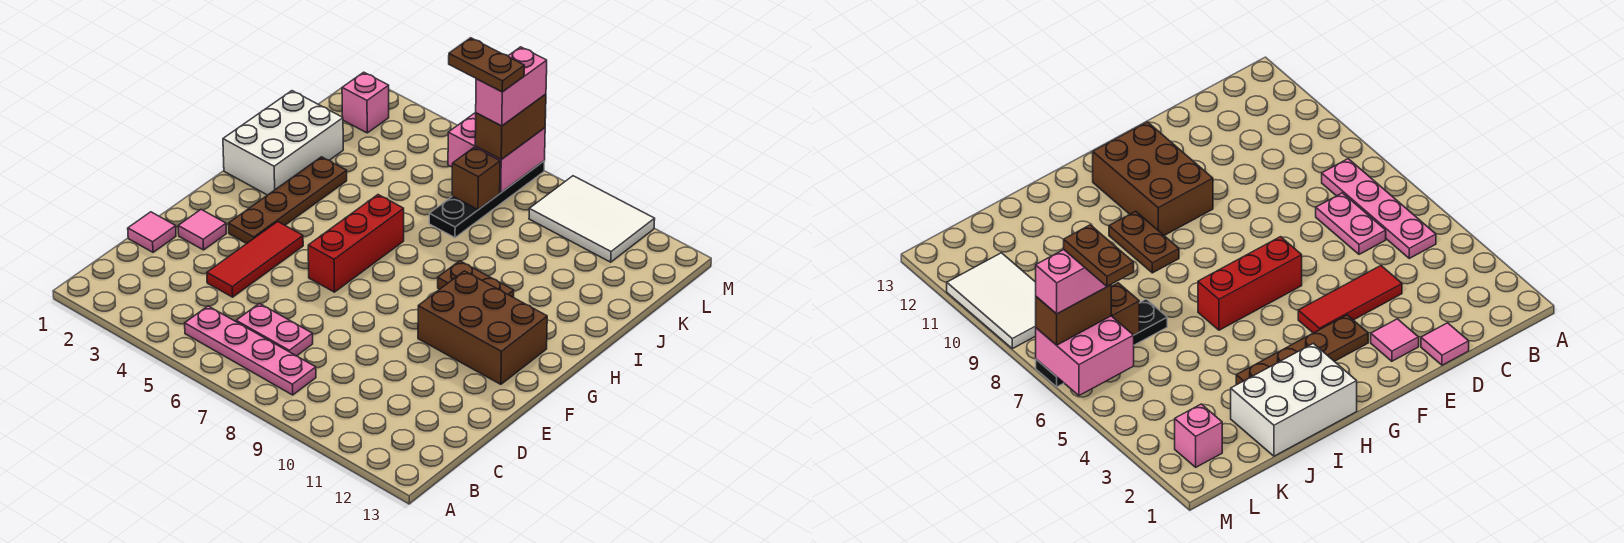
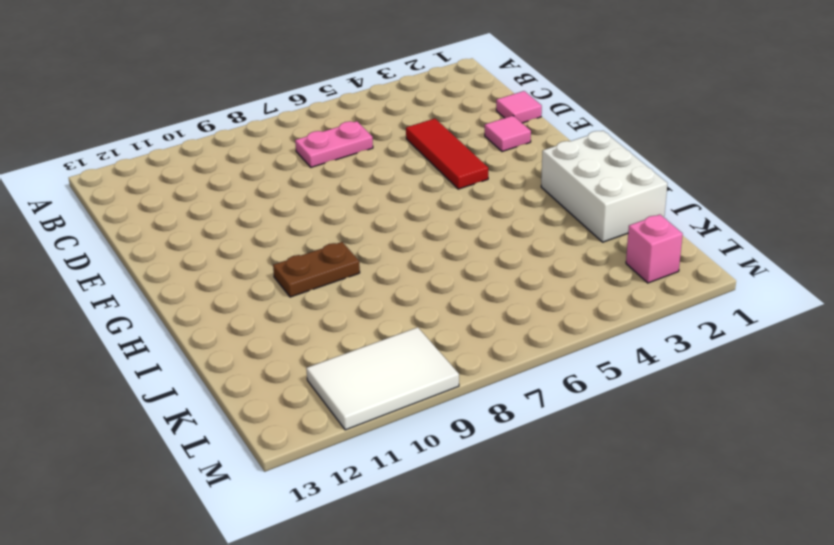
none -> pink plate B5:B8 level 1
none -> brown plate F3:I3 level 1
none -> red brick F6:H6 level 1

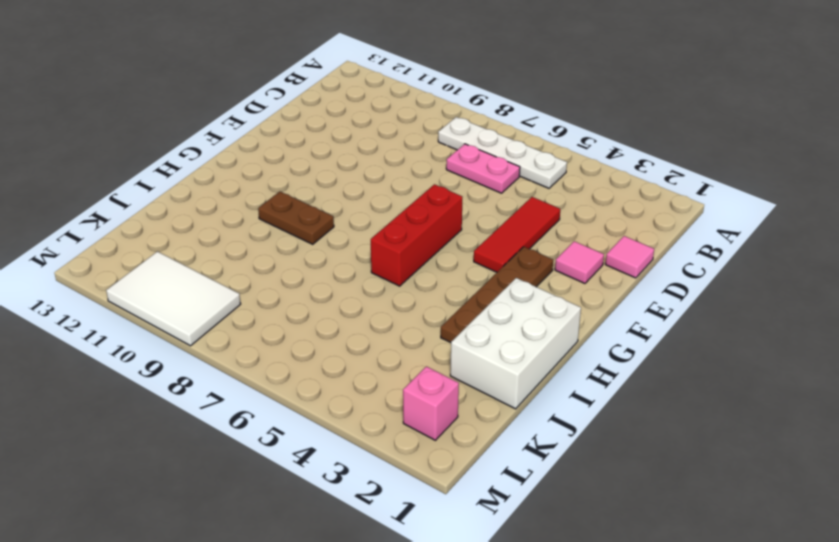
white plate B5:B8 level 1 -> pink plate B5:B8 level 1
none -> brown brick F10:G12 level 1
none -> black plate J7:M7 level 1
none -> brown brick K7 level 2

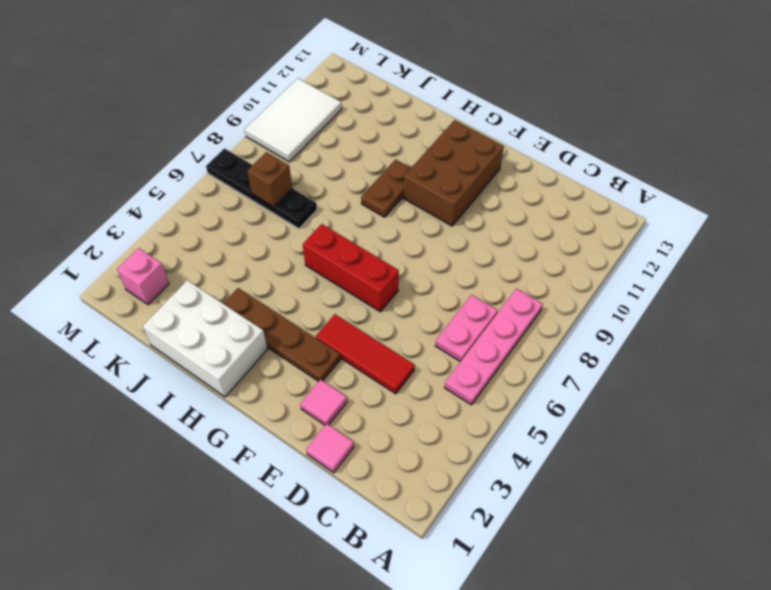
none -> pink brick L6:M7 level 2
none -> brown brick L7:M7 level 3
none -> pink brick L7:M7 level 4

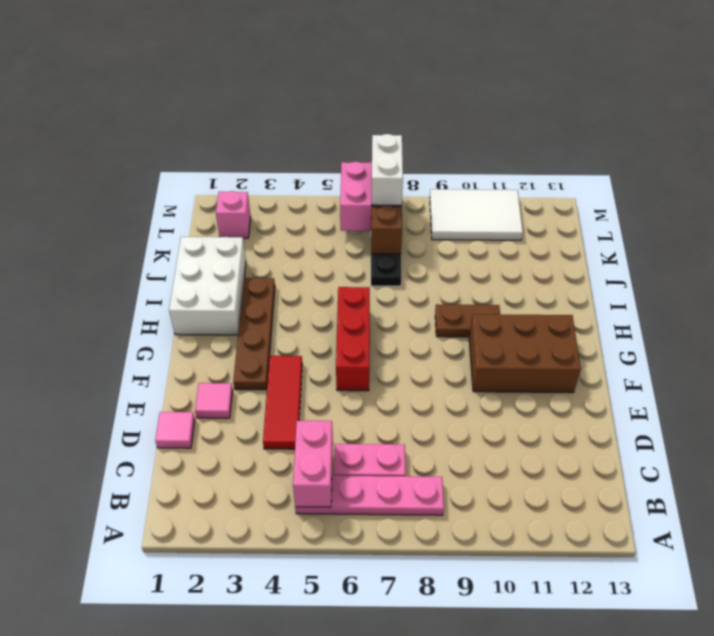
pink brick B5:C5 level 2 -> pink brick L7:M7 level 4
white brick L7:M7 level 3 -> brown brick L7:M7 level 3
none -> brown plate L6:L7 level 5

